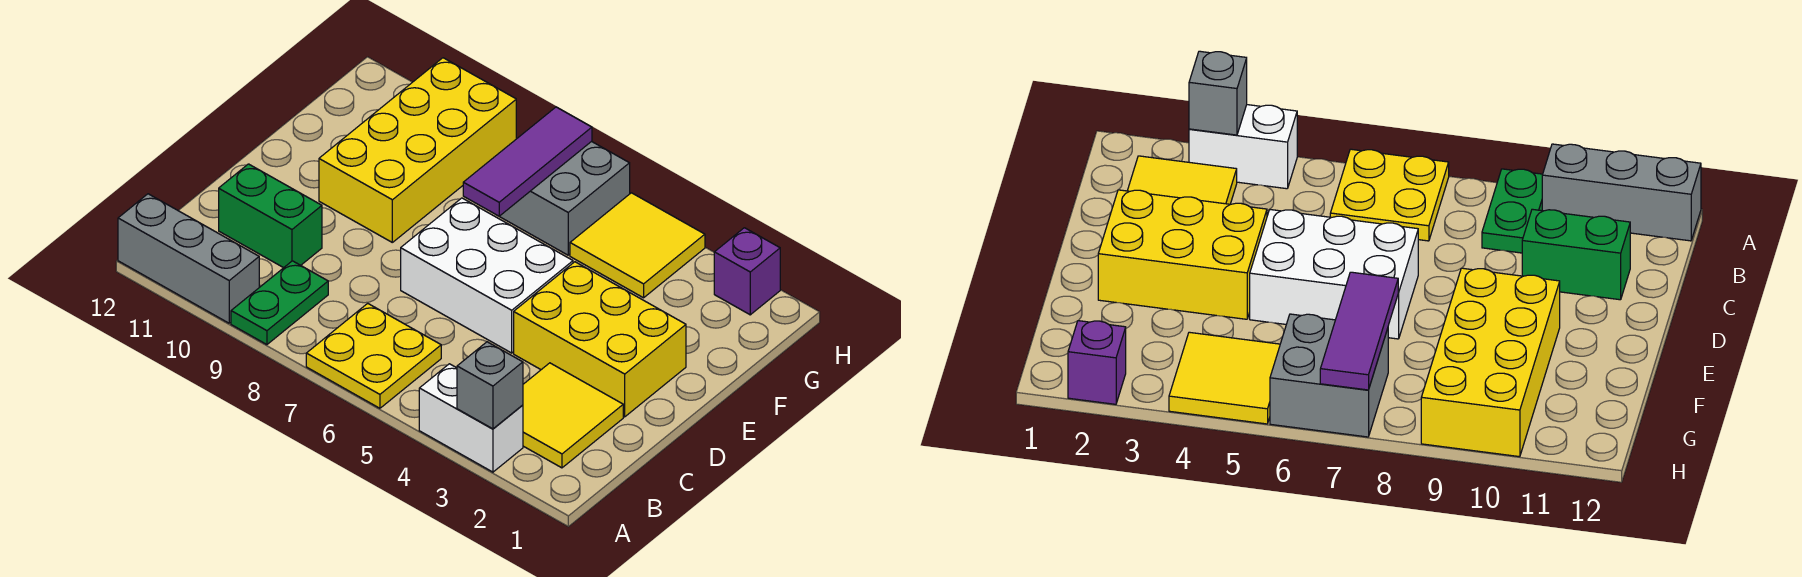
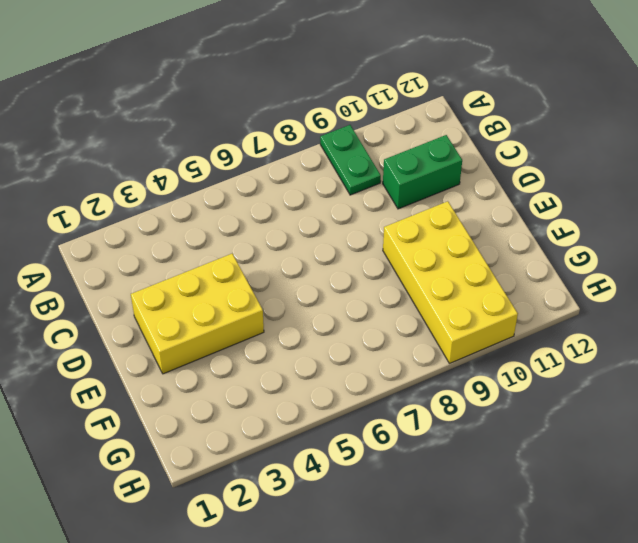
none -> white brick A3:A4 level 1
none -> yellow plate A6:B7 level 1
none -> grey brick A10:A12 level 1

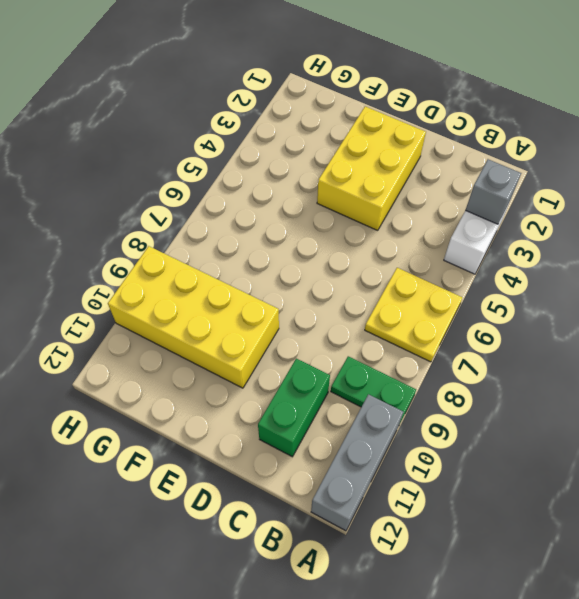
none -> yellow tile B2:C3 level 1
none -> white brick D5:E7 level 1
none -> yellow tile G4:H5 level 1

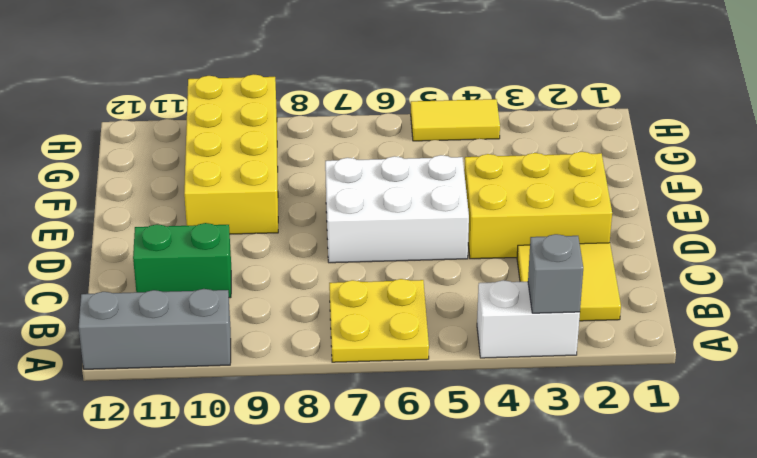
yellow tile H4:H5 level 1 -> yellow tile G4:H5 level 1
none -> green plate A9:B9 level 1
none -> grey brick G6:H7 level 1
none -> purple brick H2 level 1

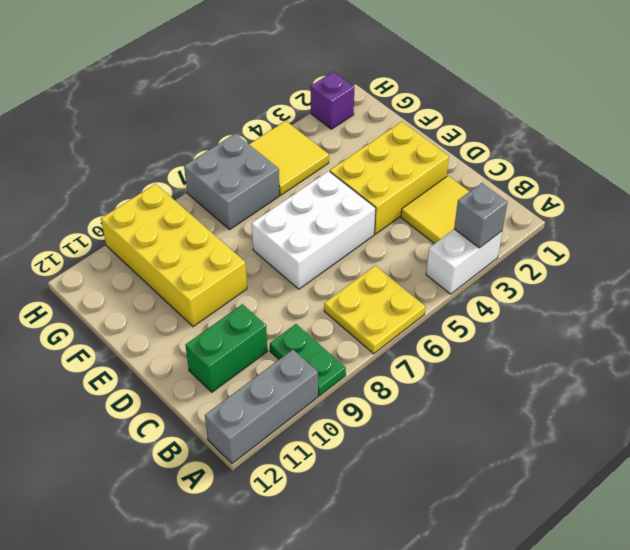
none -> purple tile F7:H7 level 2

